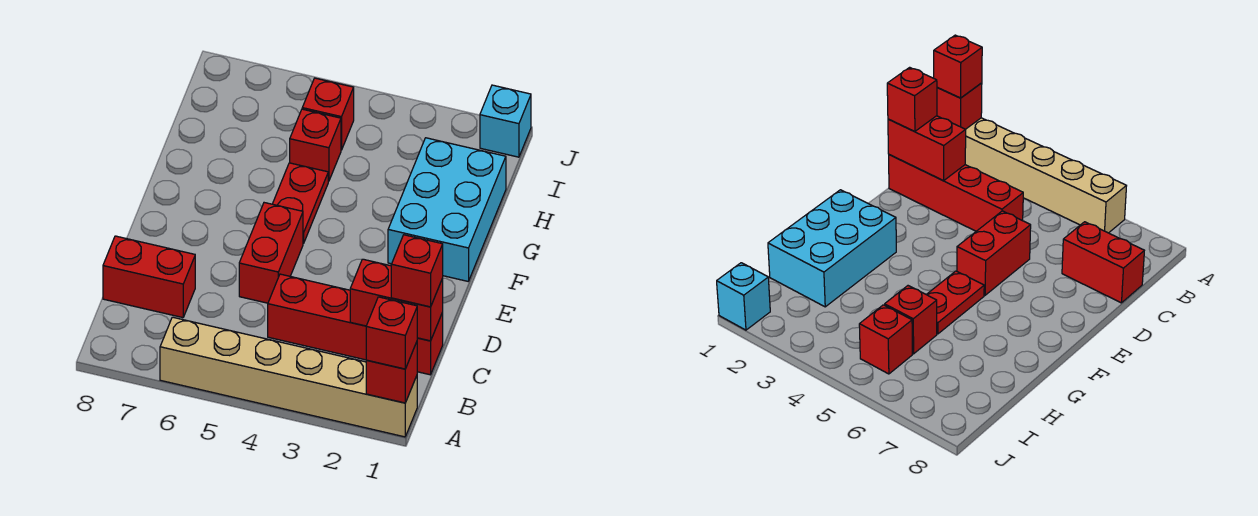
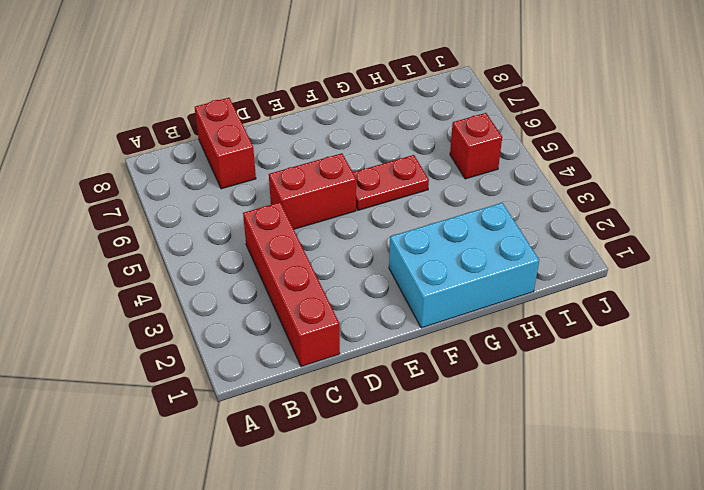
none -> tan brick A1:A6 level 1
none -> red brick H5 level 1
none -> cyan brick J1 level 1

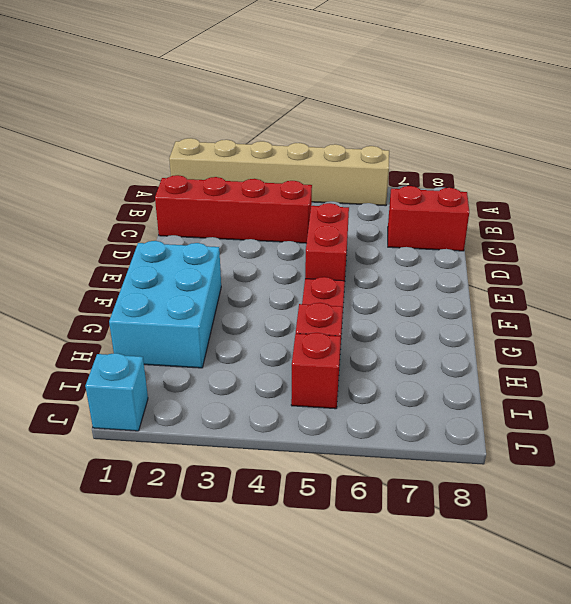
none -> red brick A1 level 2
none -> red brick C1:C2 level 2
none -> red brick A1 level 3

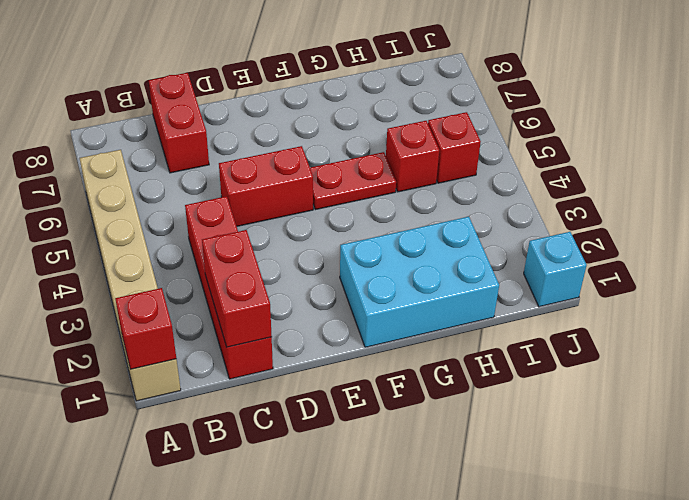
none -> red brick A1 level 3
none -> red brick C1 level 3

